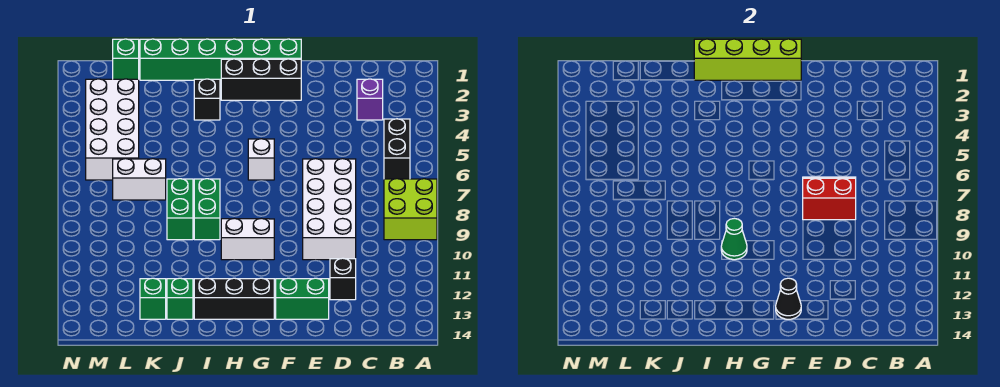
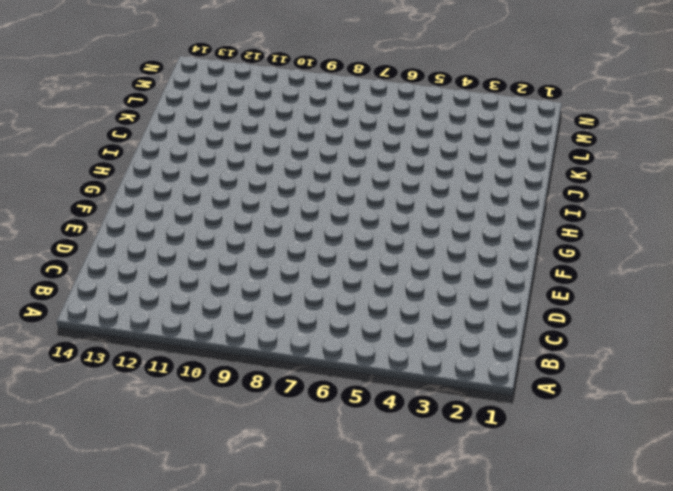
none -> lime brick A8:B9 level 1
none -> black brick B5:B6 level 1
none -> purple brick C3 level 1

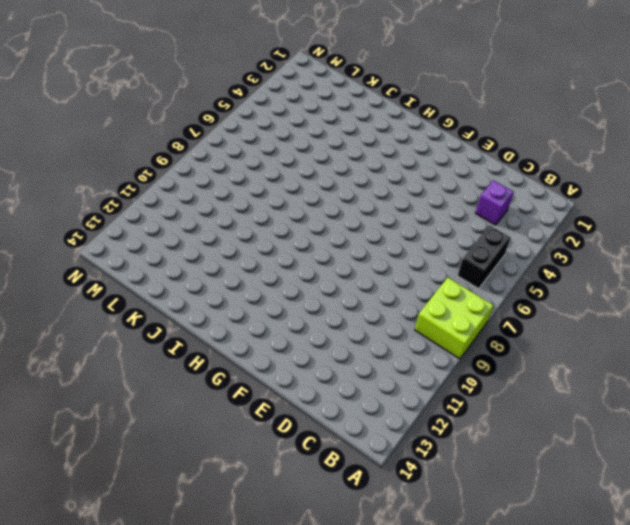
none -> white brick D7:E10 level 1
none -> black brick D12 level 1
none -> green brick E13:F13 level 1

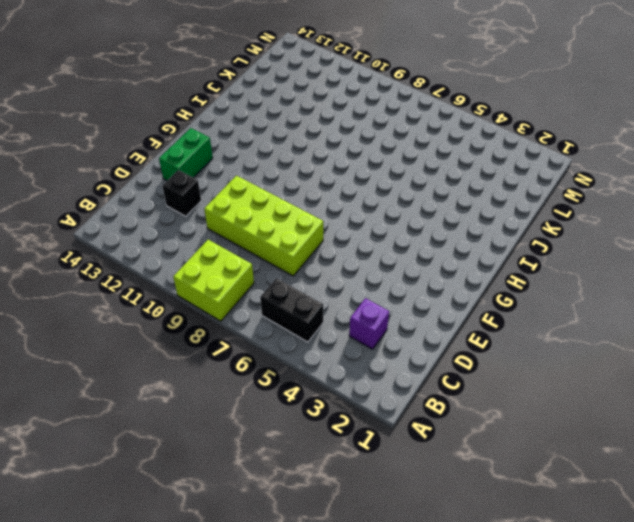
lime brick D7:E10 level 1 -> white brick D7:E10 level 1
none -> green brick F1:K1 level 1
none -> black brick F2:H2 level 1
none -> white brick G6 level 1

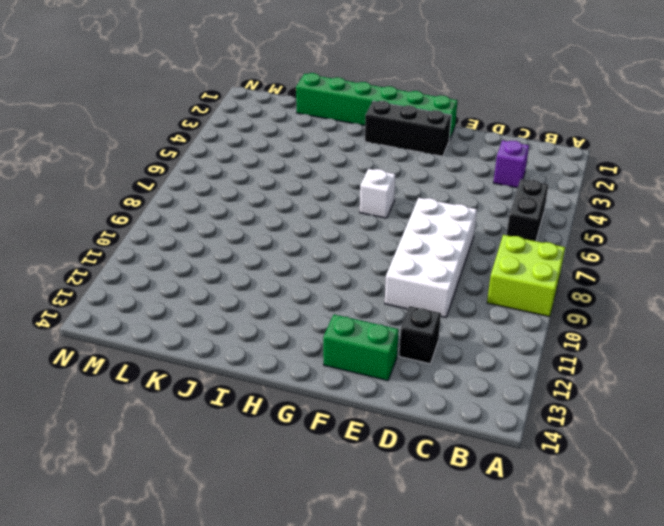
none -> white brick G10:H10 level 1
none -> black brick G13:I13 level 1
none -> black brick I3 level 1

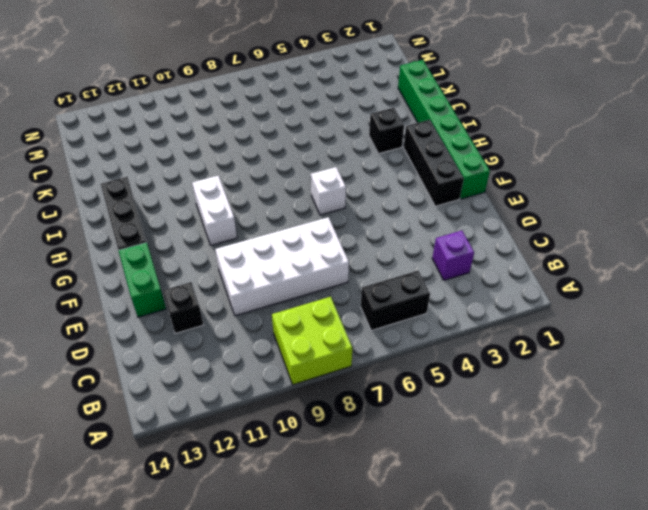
none -> green brick I8:I9 level 1
none -> green brick J8:J9 level 1
none -> green brick J13 level 1

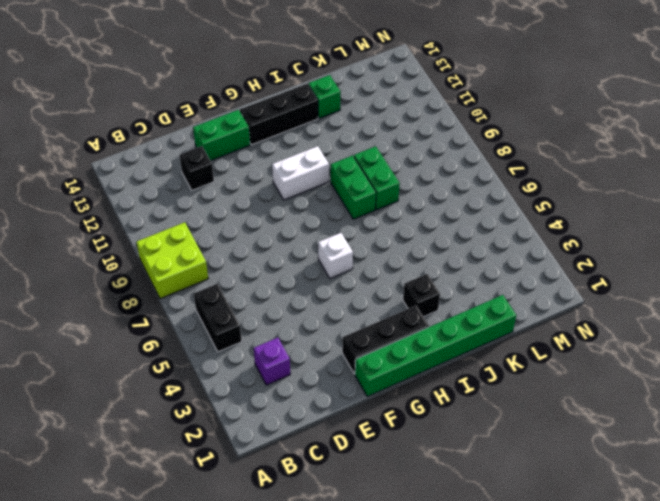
none -> white brick D7:E10 level 1
none -> white brick K7:L7 level 1
none -> green brick K13 level 1

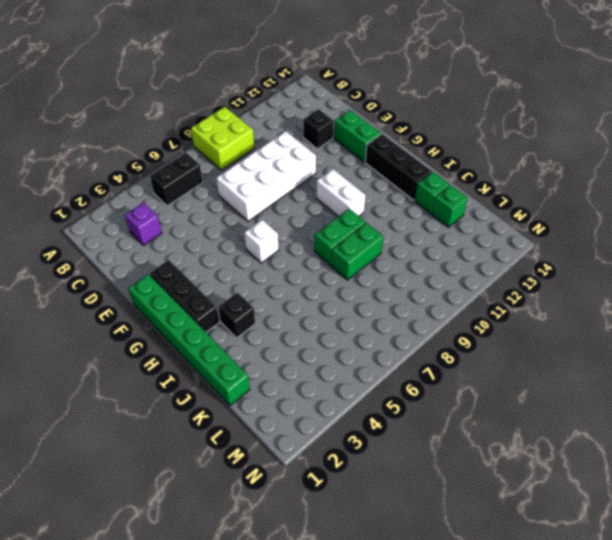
none -> white brick K7:L7 level 1
none -> green brick L1 level 1
none -> white brick L3:M6 level 1

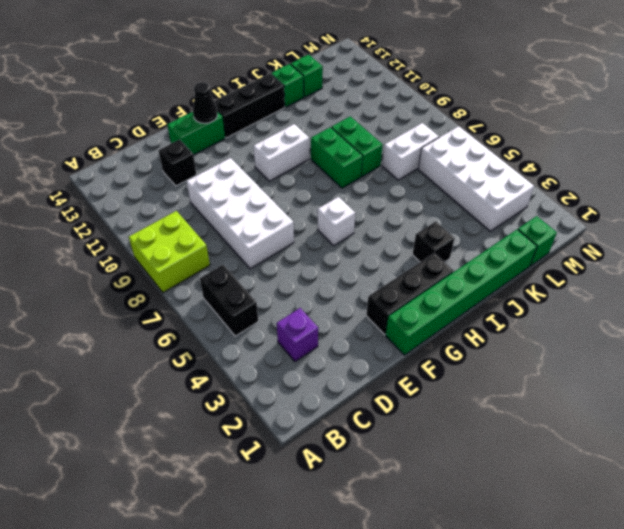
none -> red slope D7:E8 level 2 top 8
none -> lime brick F1:I1 level 2
none -> green cone H10 level 2

